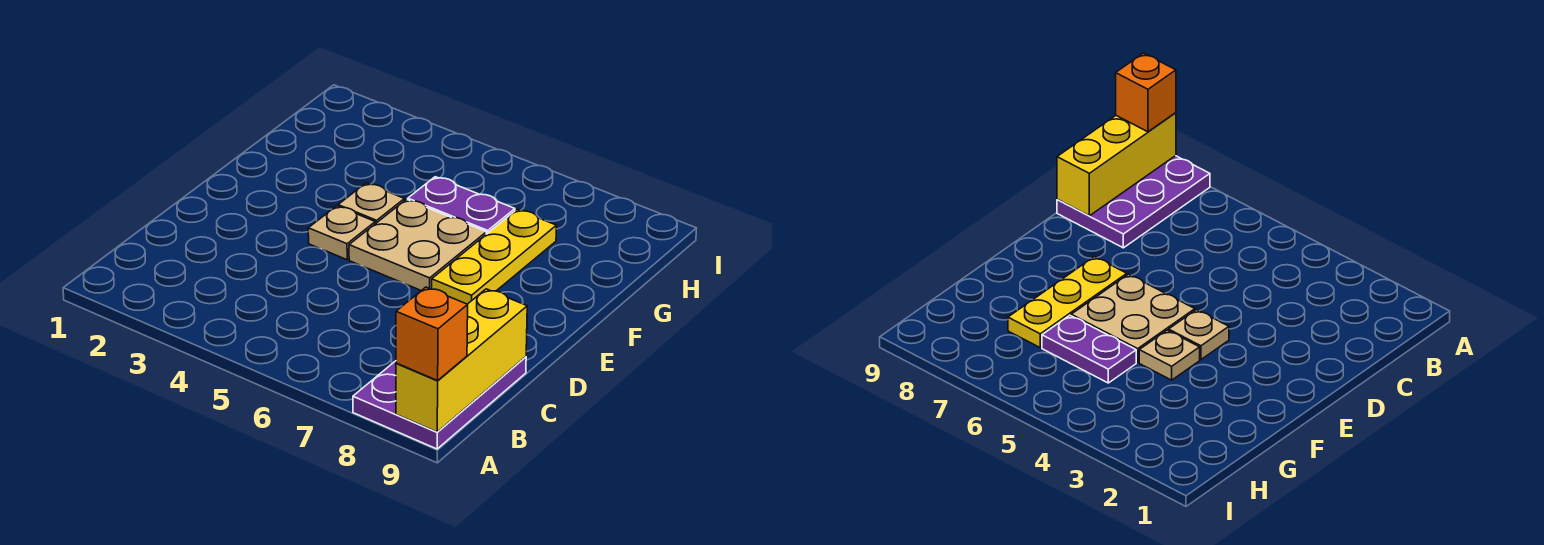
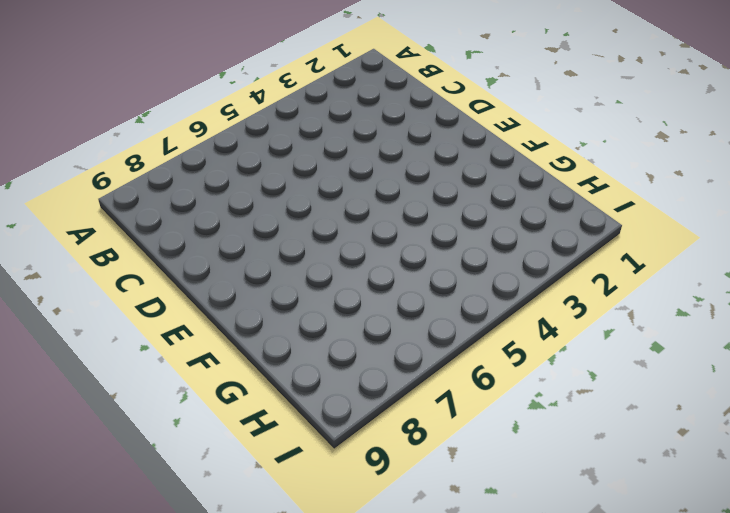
none -> purple plate A8:C9 level 1
none -> tan plate E4 level 1

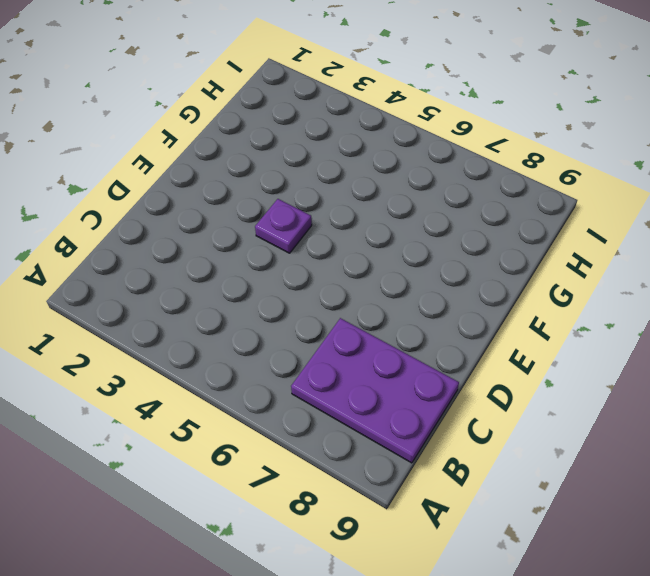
purple plate B7:C9 level 1 -> purple plate A8:C9 level 1
purple plate E4 level 1 -> tan plate E4 level 1
none -> tan plate E5:F6 level 1
none -> yellow plate E7:G7 level 1

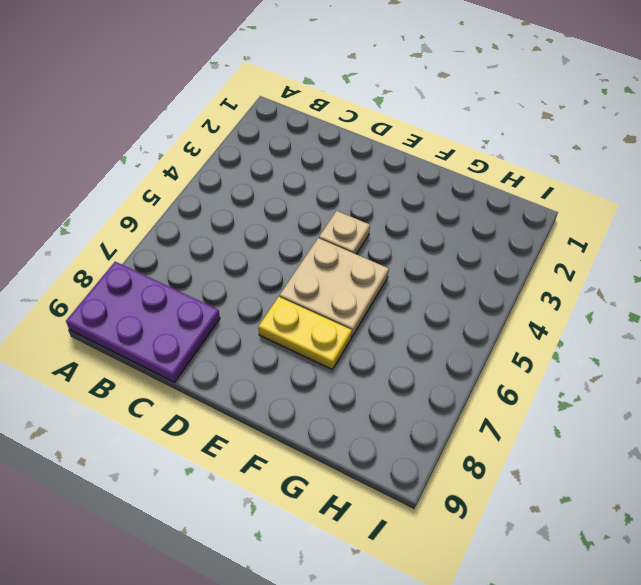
yellow plate E7:F7 level 1 -> yellow plate E7:G7 level 1
none -> tan plate F4 level 1
none -> purple plate G5:G6 level 1

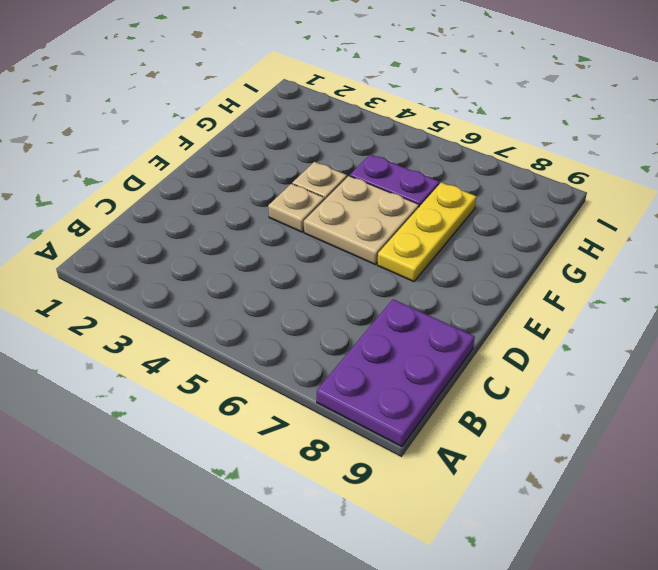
none -> yellow brick A9:C9 level 2
none -> orange brick A9 level 3

